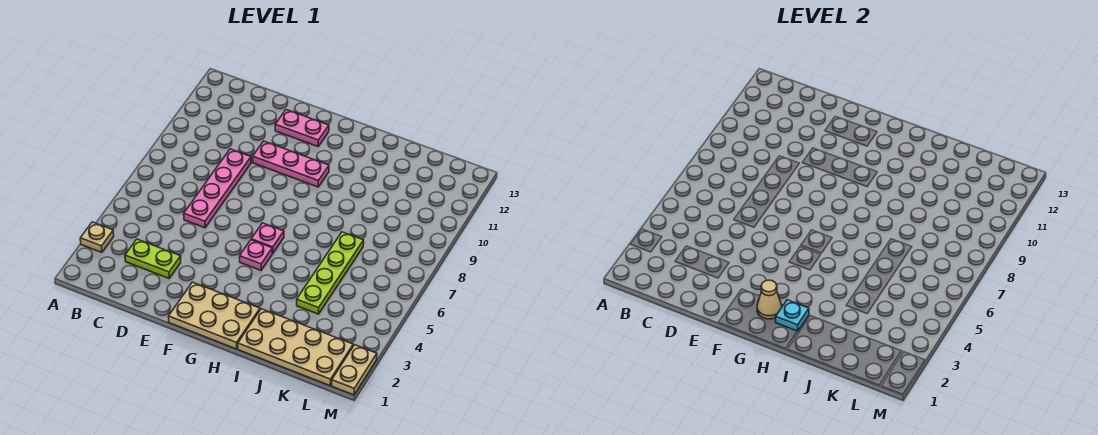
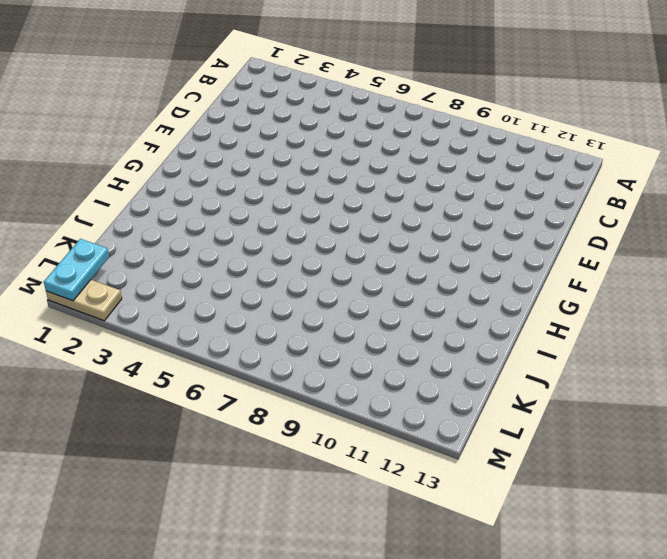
cyan plate L1:M1 level 2 -> none
none -> tan plate A3 level 1
none -> lime plate C3:D3 level 1
none -> pink plate D6:D9 level 1

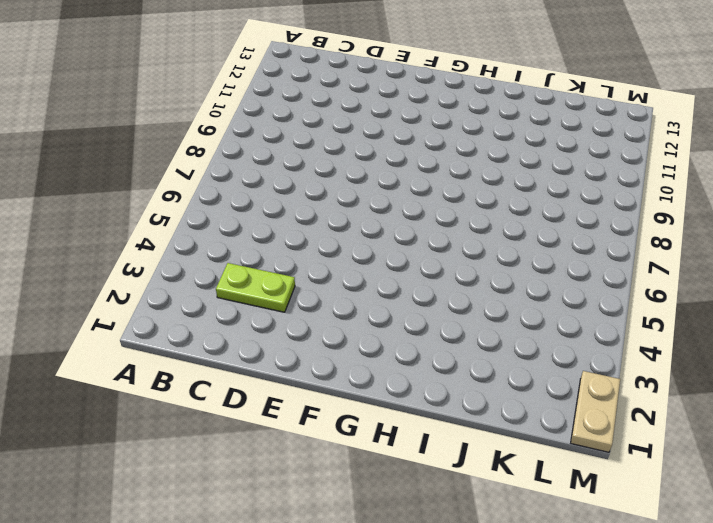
none -> tan plate A3 level 1
none -> pink plate D6:D9 level 1
none -> pink plate E10:G10 level 1

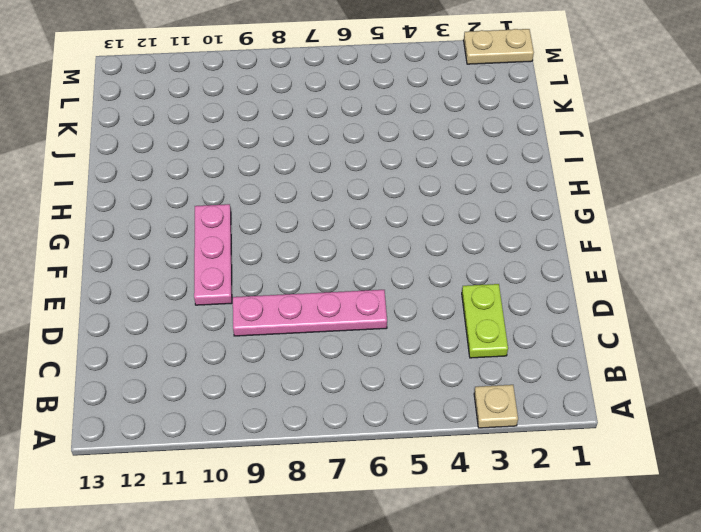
none -> pink plate E12:F12 level 1
none -> tan plate F1:H2 level 1
none -> pink plate G5 level 1

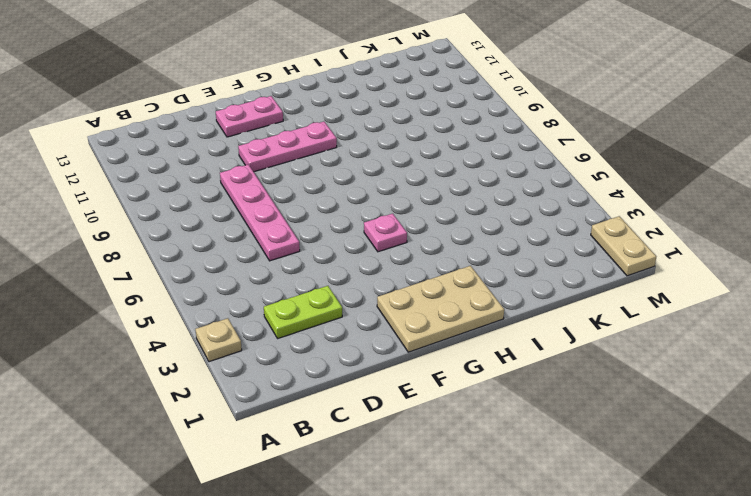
none -> pink plate G6 level 1
none -> tan plate I1:L2 level 1
none -> lime plate J4:J7 level 1

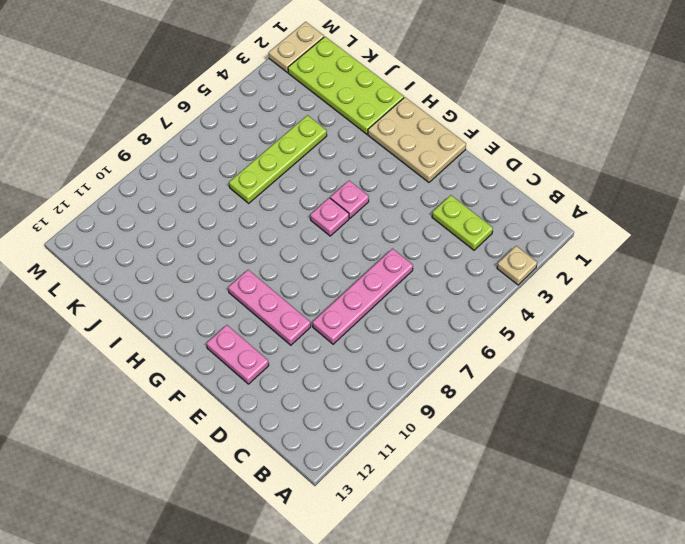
lime plate I1:L2 level 1 -> tan plate I1:L2 level 1
none -> tan cone G2 level 2
none -> cyan plate H2 level 2

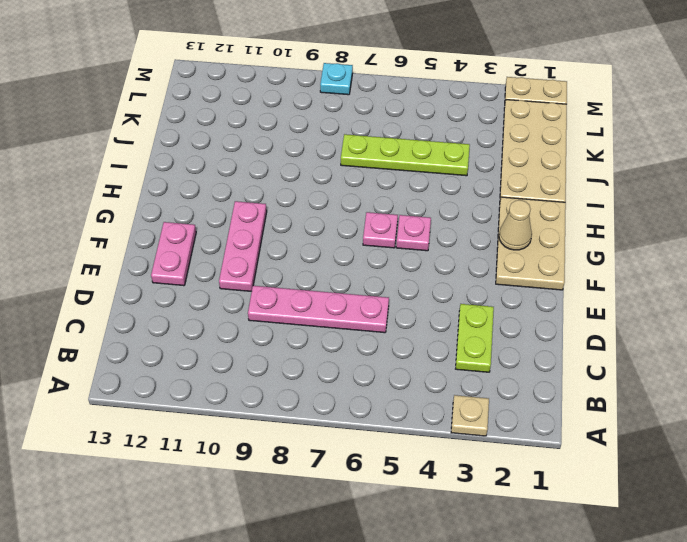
cyan plate M8 level 1 -> cyan plate H2 level 2

